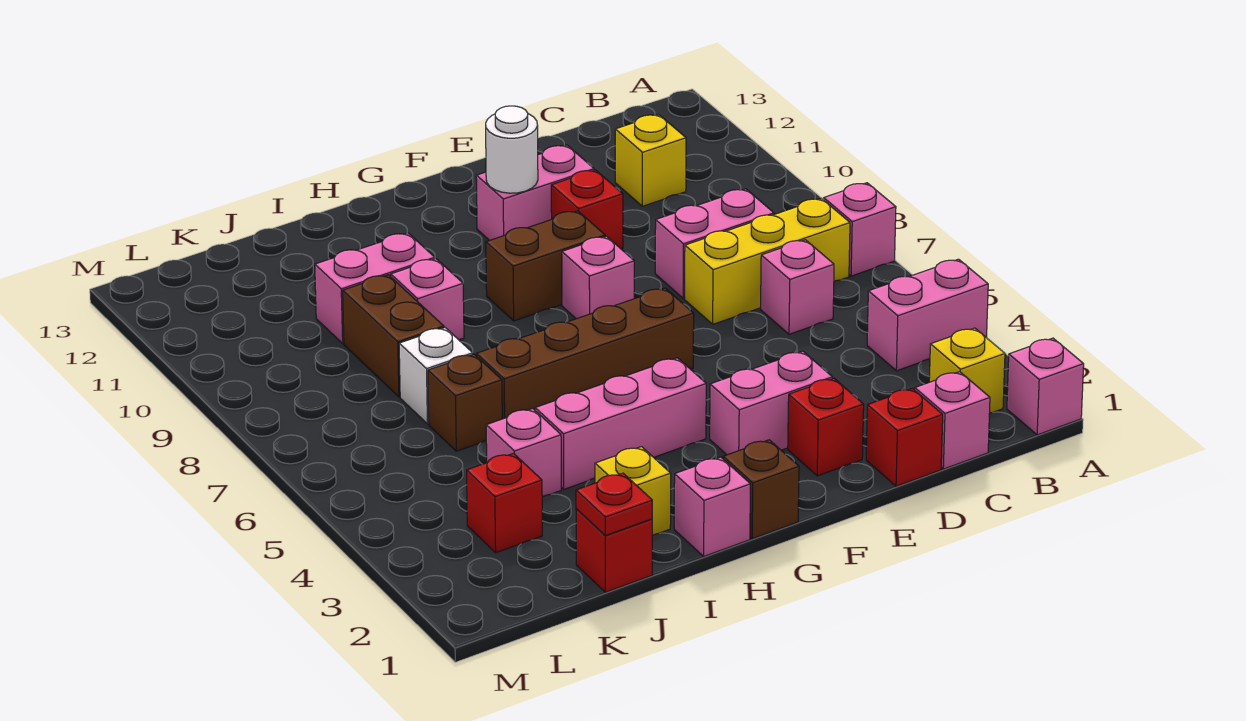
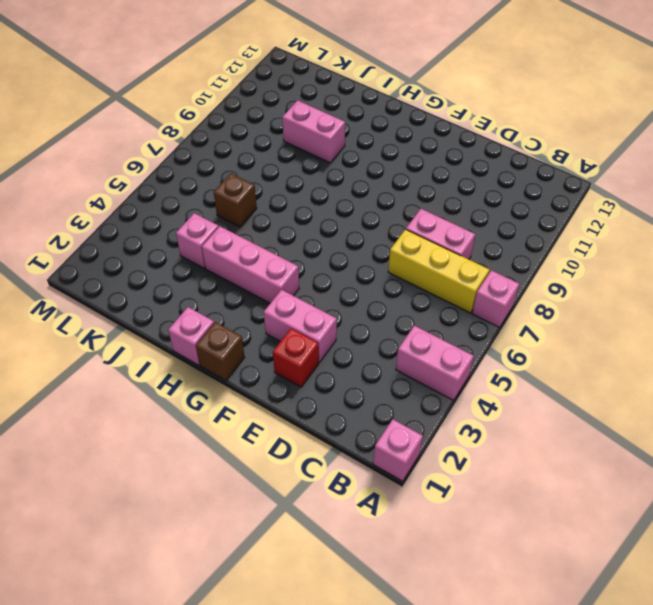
none -> yellow brick B2 level 1
none -> pink brick C1 level 1
none -> pink brick C6 level 1
none -> yellow brick C11 level 1

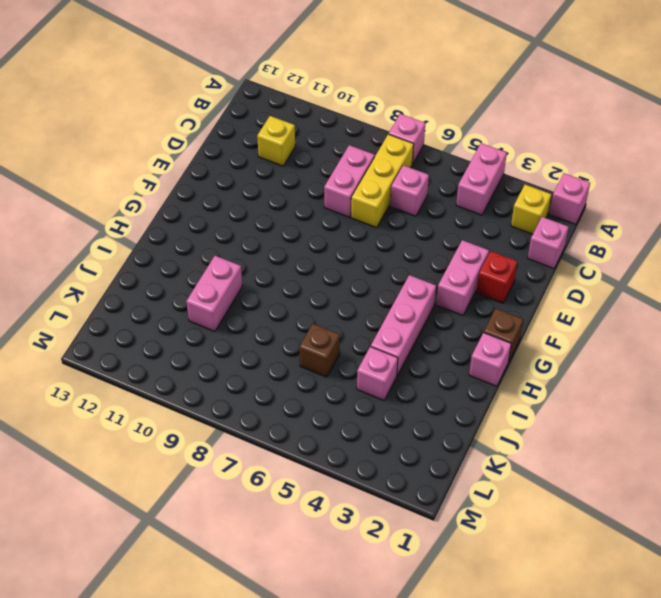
none -> red brick D1 level 1
none -> red brick E10 level 1
none -> pink brick E11:F11 level 1
none -> brown brick F6:I6 level 1

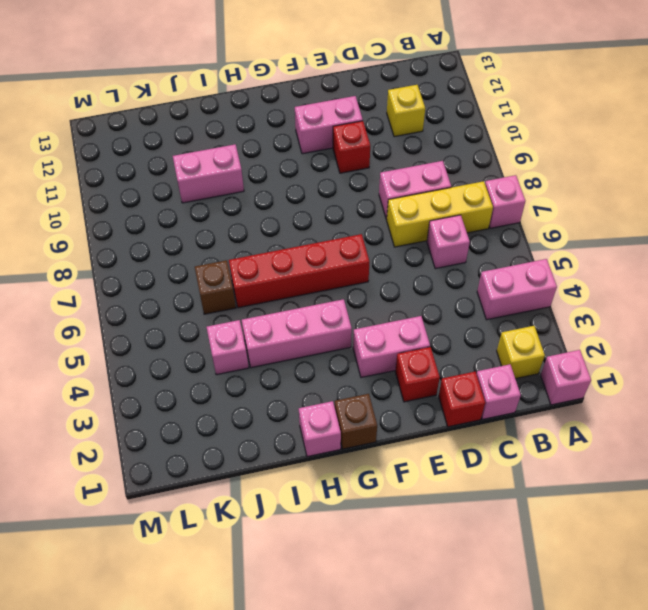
red brick F6:I6 level 1 -> brown brick F6:I6 level 1
none -> pink brick F8 level 1
none -> brown brick F9:G9 level 1
none -> yellow brick I2 level 1
none -> pink brick I9 level 1

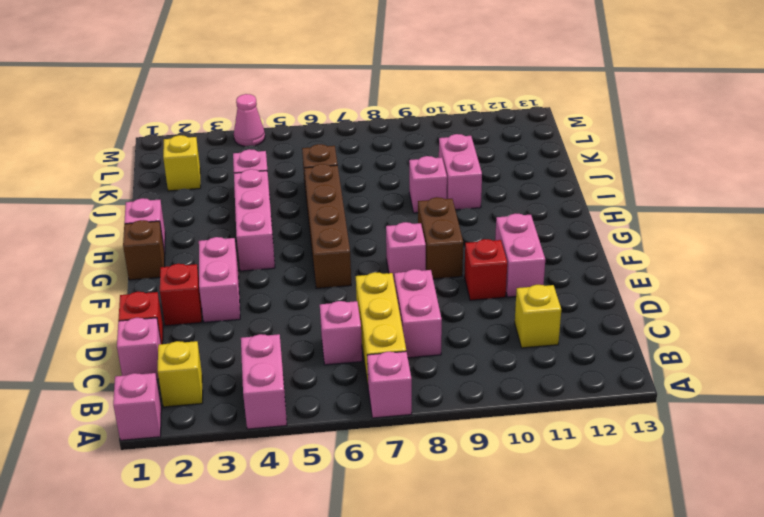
yellow brick K2 level 1 -> yellow brick I2 level 1
pink cone M4 level 1 -> none
none -> red brick J1 level 1
none -> white brick J7 level 1
none -> brown brick J8:J9 level 1
none -> red brick K3 level 1

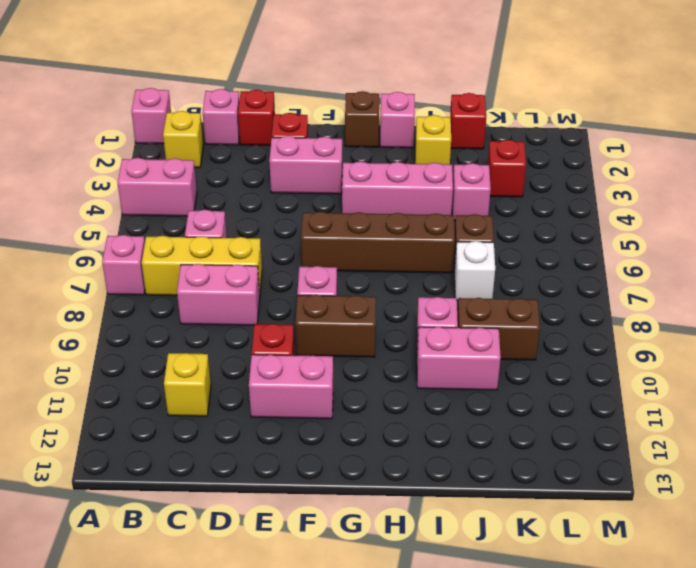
brown brick J9:K9 level 1 -> brown brick J8:J9 level 1
none -> white round brick F11 level 2
none -> red plate J1 level 2

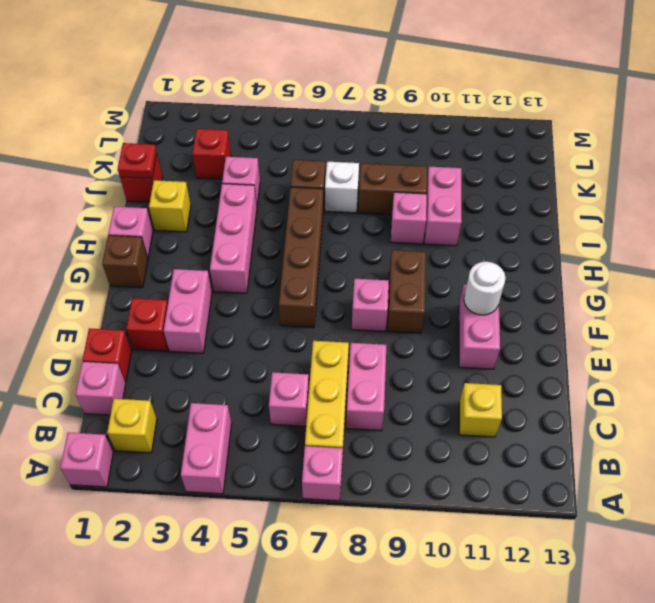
none -> red brick E10 level 1

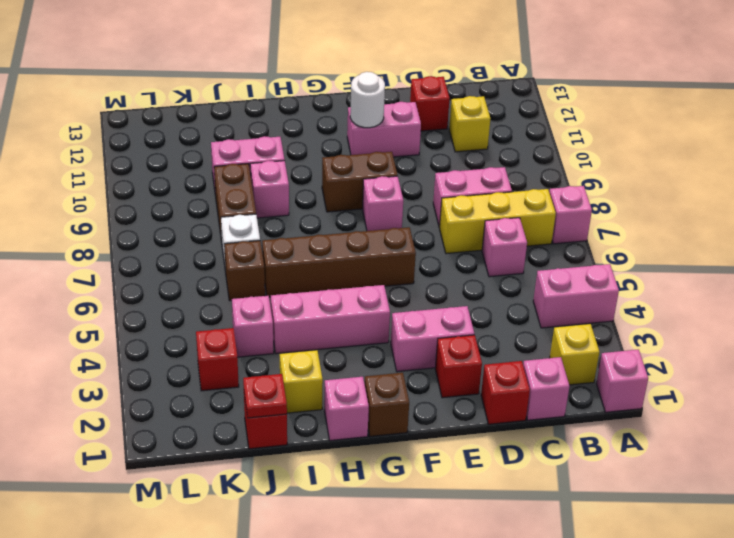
red brick D12 level 1 -> red brick E10 level 1

